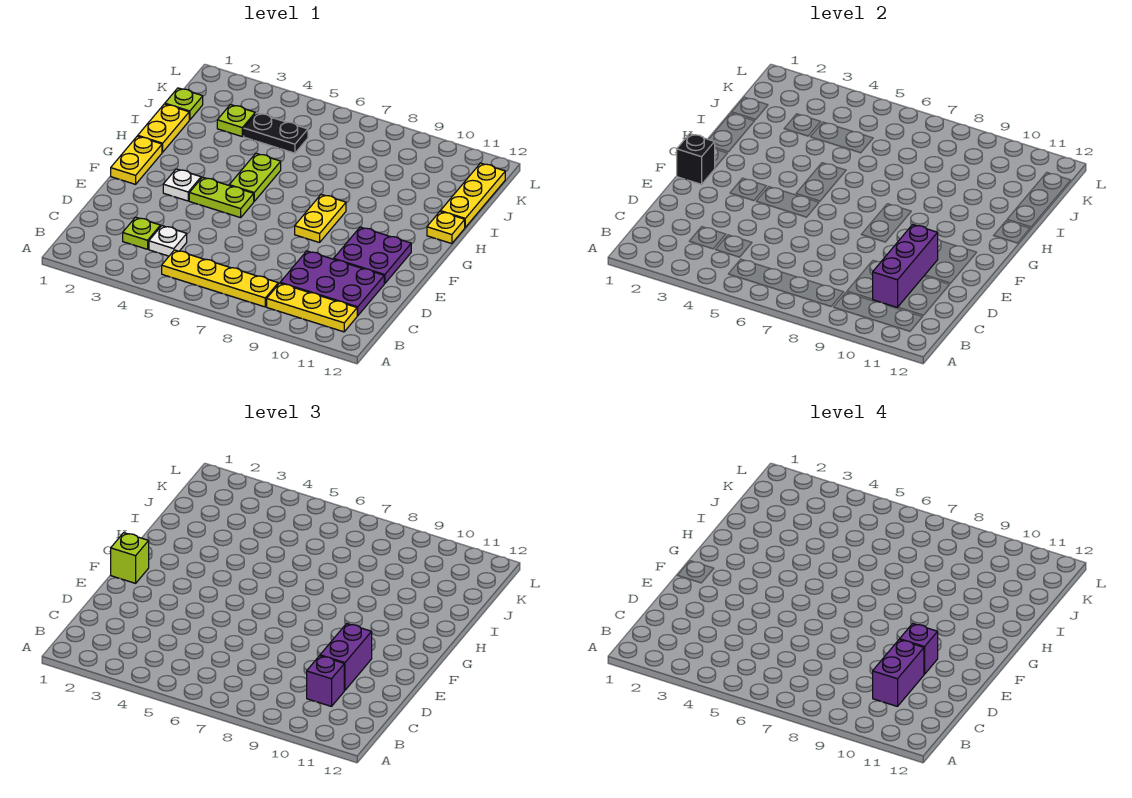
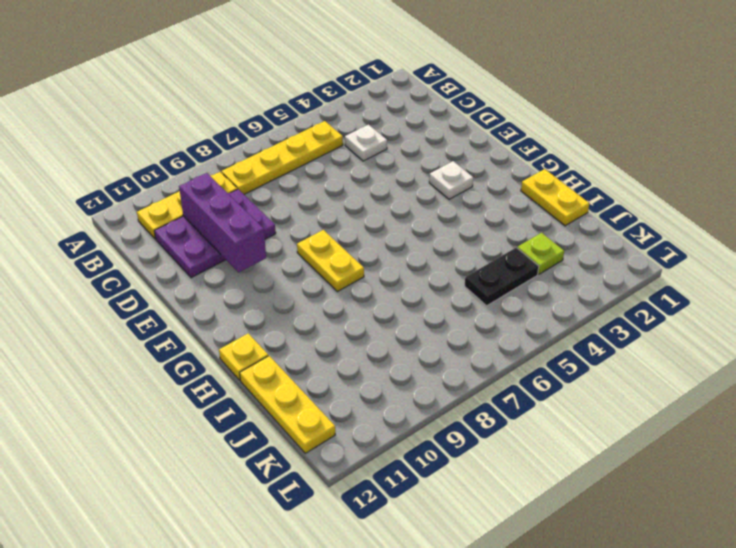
none -> lime plate C3 level 1
none -> purple plate E10:F11 level 1
none -> yellow plate F1:G1 level 1

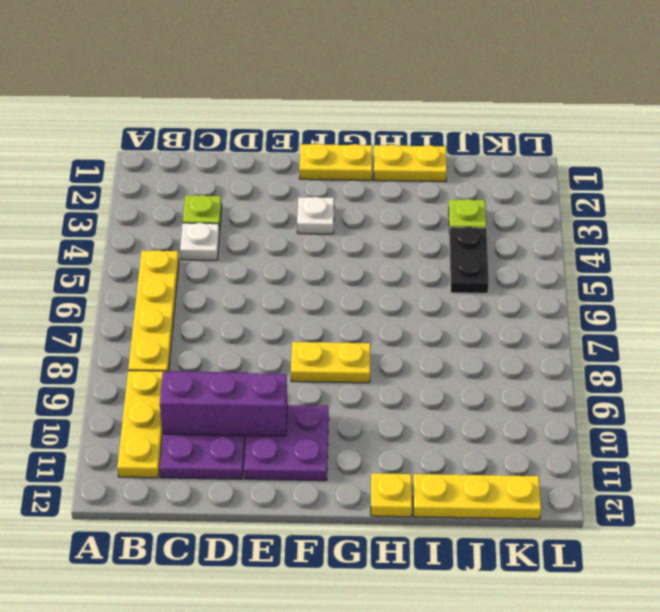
none -> lime plate F4:F5 level 1
none -> lime plate G5:H5 level 1
none -> lime plate J1 level 1

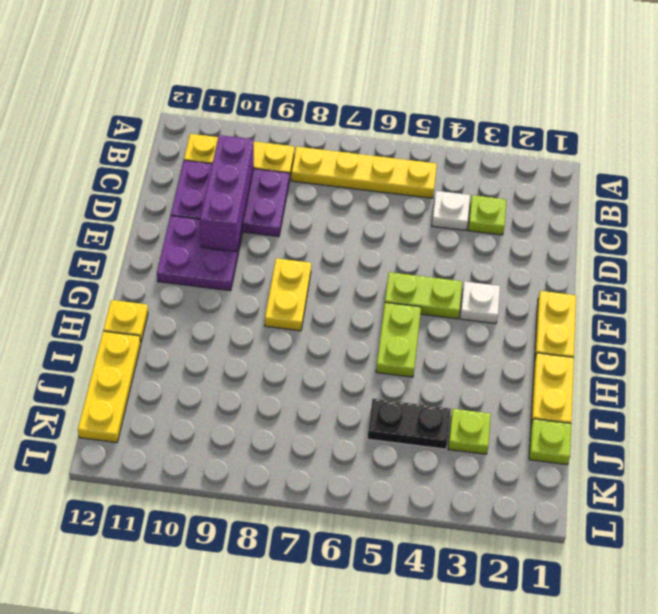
none -> black brick F1 level 2
none -> purple brick C10 level 3
none -> purple brick D10:E10 level 3

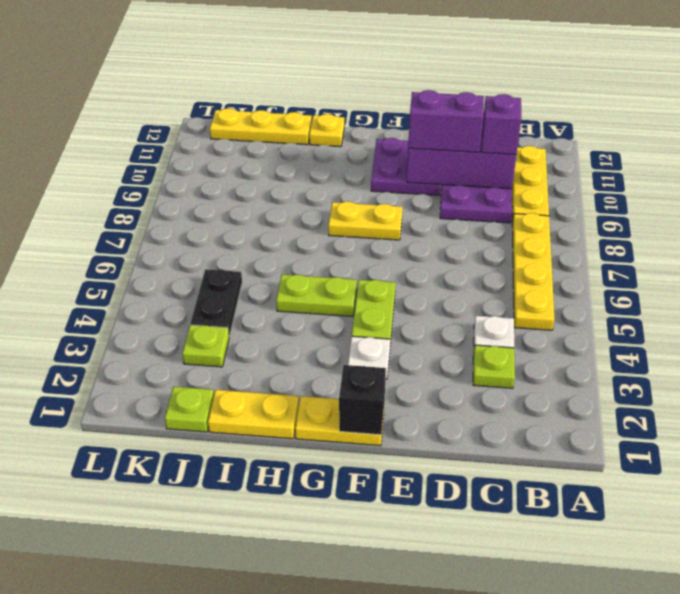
none -> lime brick F1 level 3
none -> purple brick C10:D10 level 4
none -> purple brick E10 level 4

